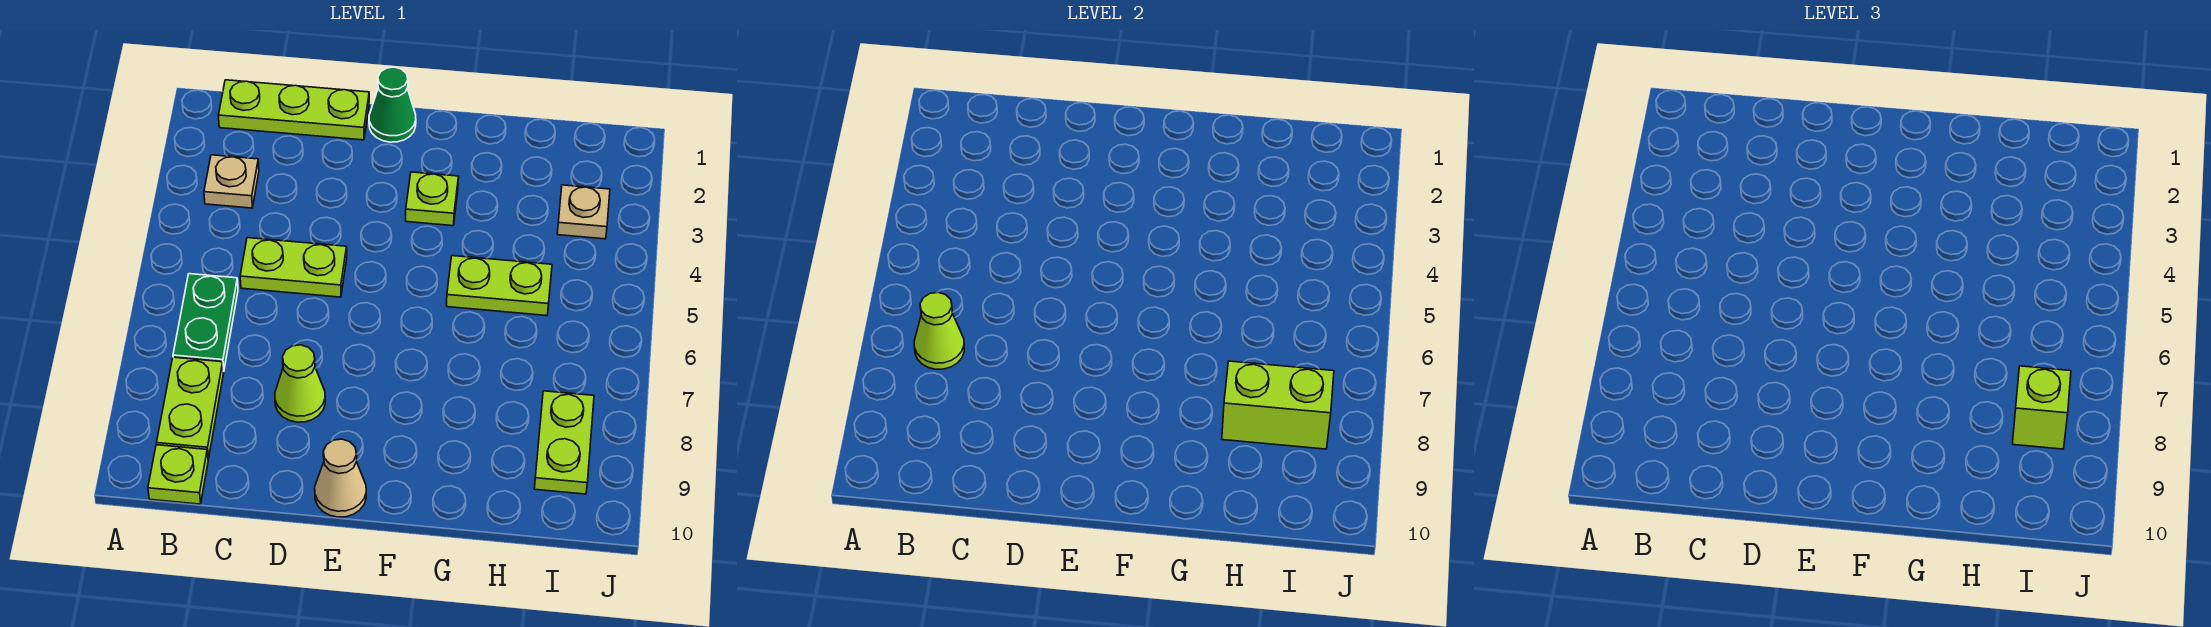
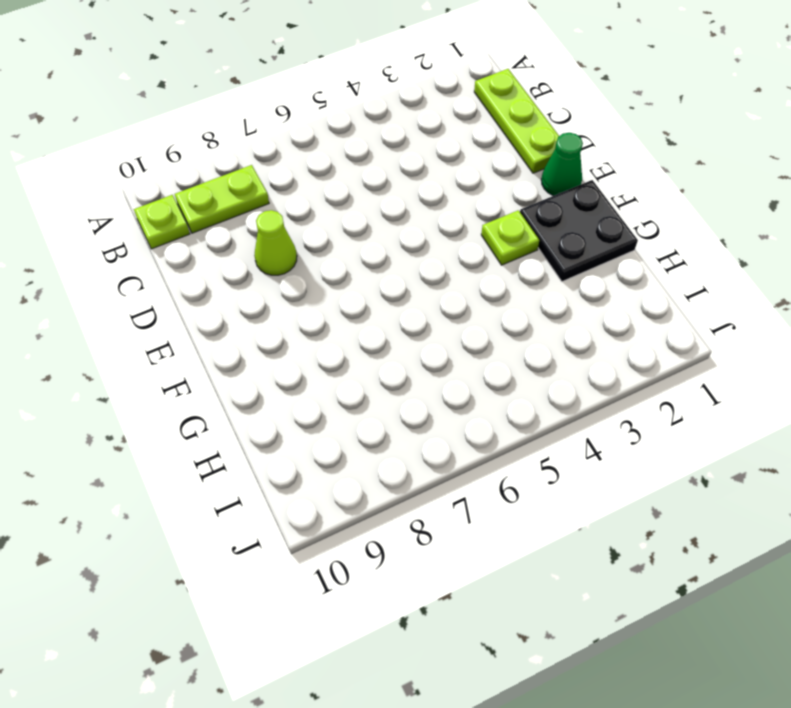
black plate F1:G2 level 1 -> none
none -> tan plate B3 level 1
none -> green plate B6:B7 level 1
none -> lime plate C5:D5 level 1

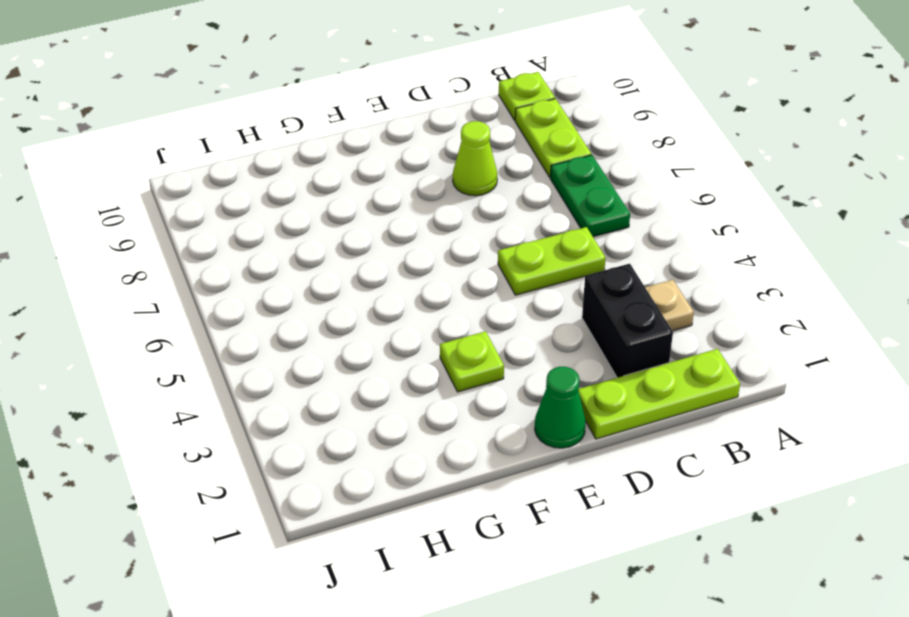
black brick C2:C3 level 1 -> none
none -> tan cone E10 level 1
none -> lime plate G5:H5 level 1
none -> tan plate I3 level 1

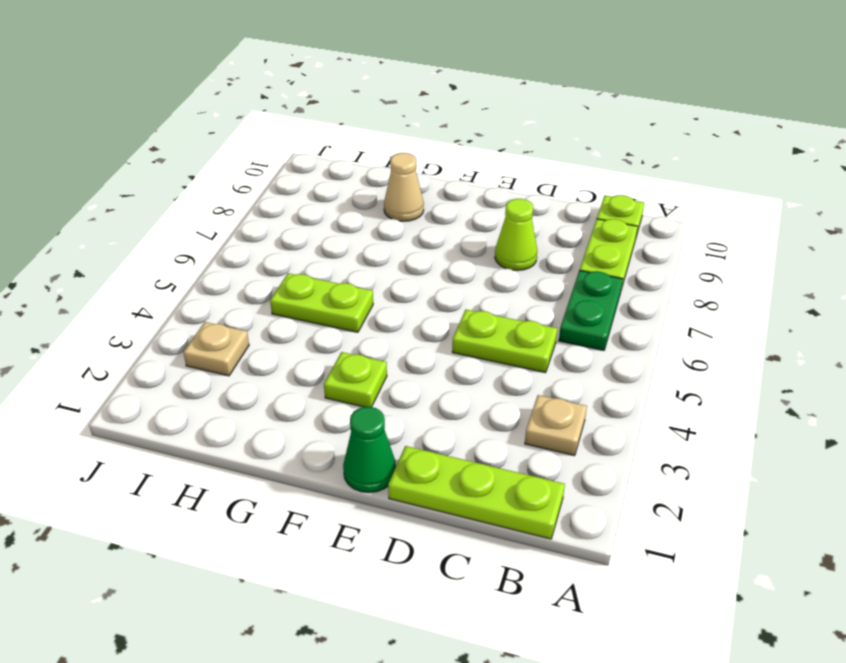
tan cone G9 level 1 -> tan cone E10 level 1
none -> lime plate I8:I9 level 1
none -> lime cone B7 level 2
none -> lime brick H8:I8 level 2

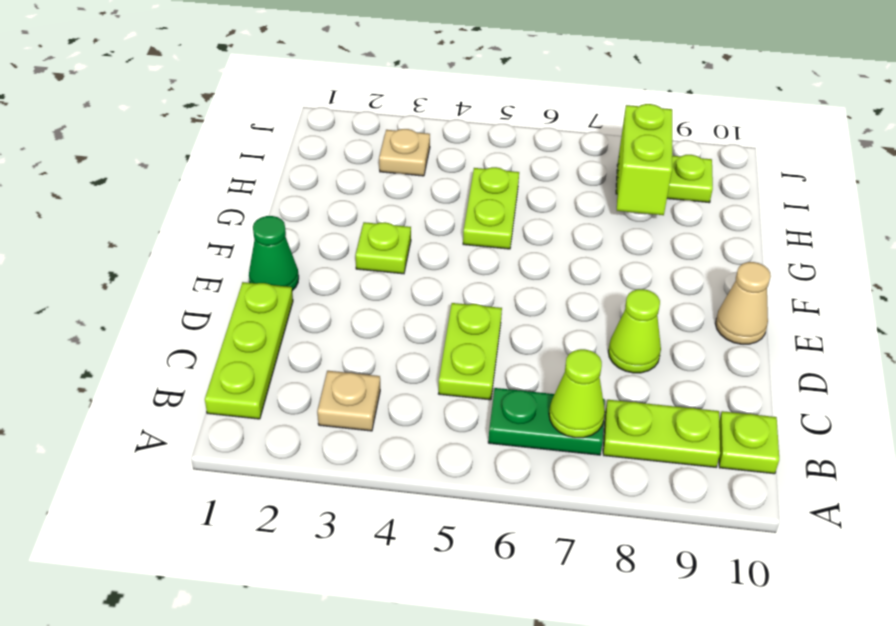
none -> lime brick I8 level 3

